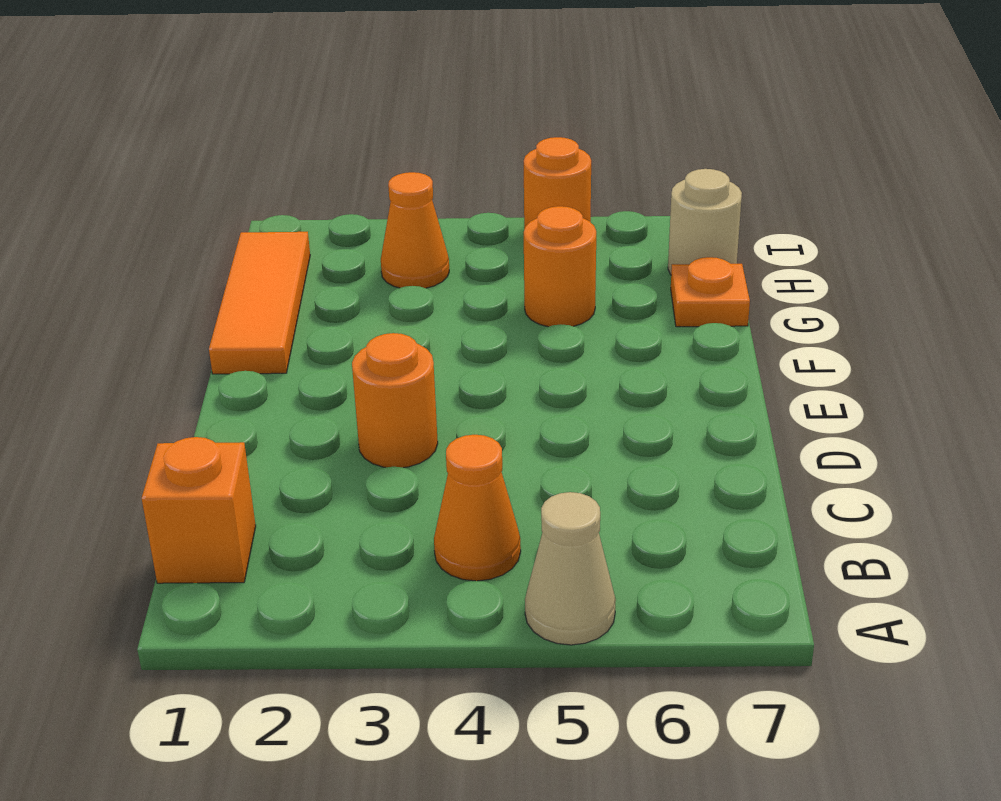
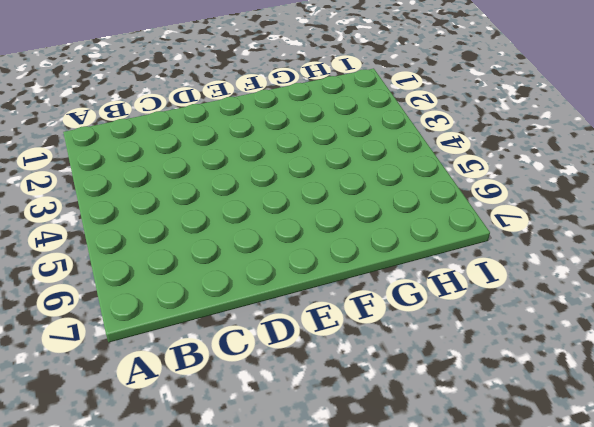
none -> tan cone A5 level 1
none -> orange brick B1 level 1

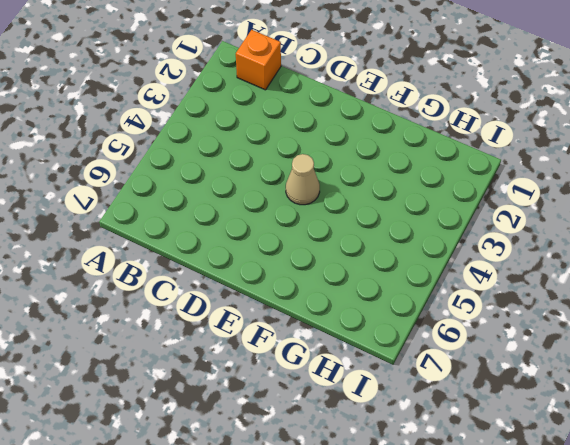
tan cone E4 level 1 -> tan cone A5 level 1
none -> orange cone B4 level 1
none -> orange round brick D3 level 1

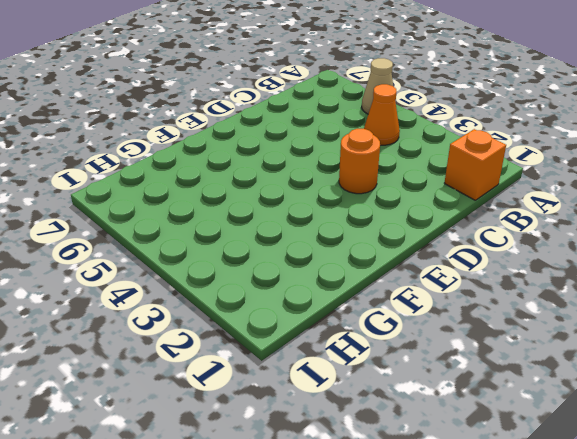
none -> orange tile F1:H1 level 1
none -> orange round brick G5 level 1

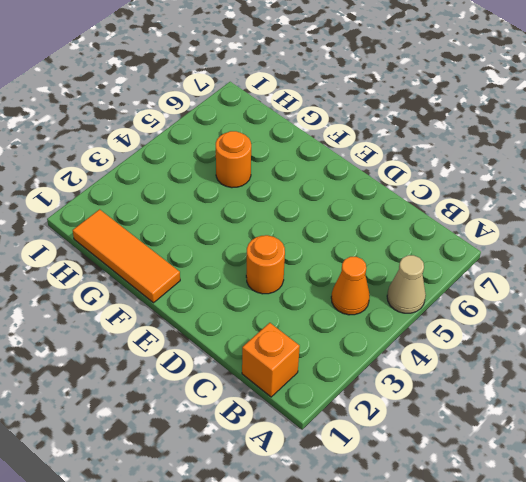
none -> orange plate G7 level 1
none -> orange cone H3 level 1

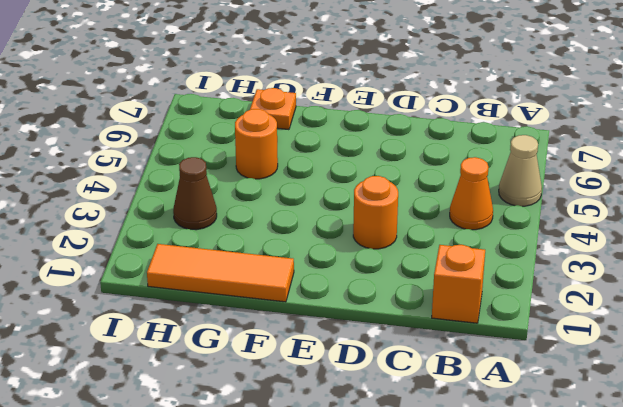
brown cone H3 level 1 -> orange cone H3 level 1
none -> tan round brick H7 level 1
none -> orange round brick I5 level 1

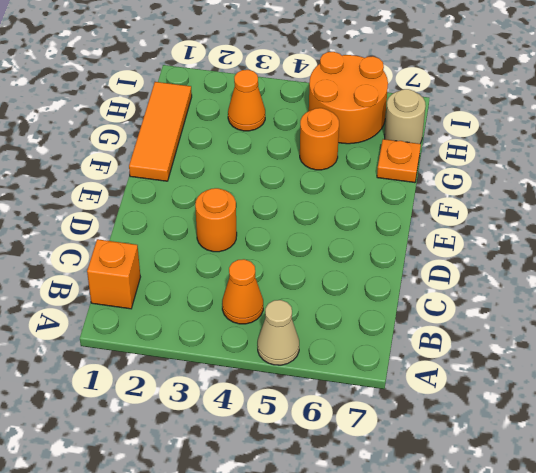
orange round brick H5:I6 level 1 -> orange round brick I5 level 1

